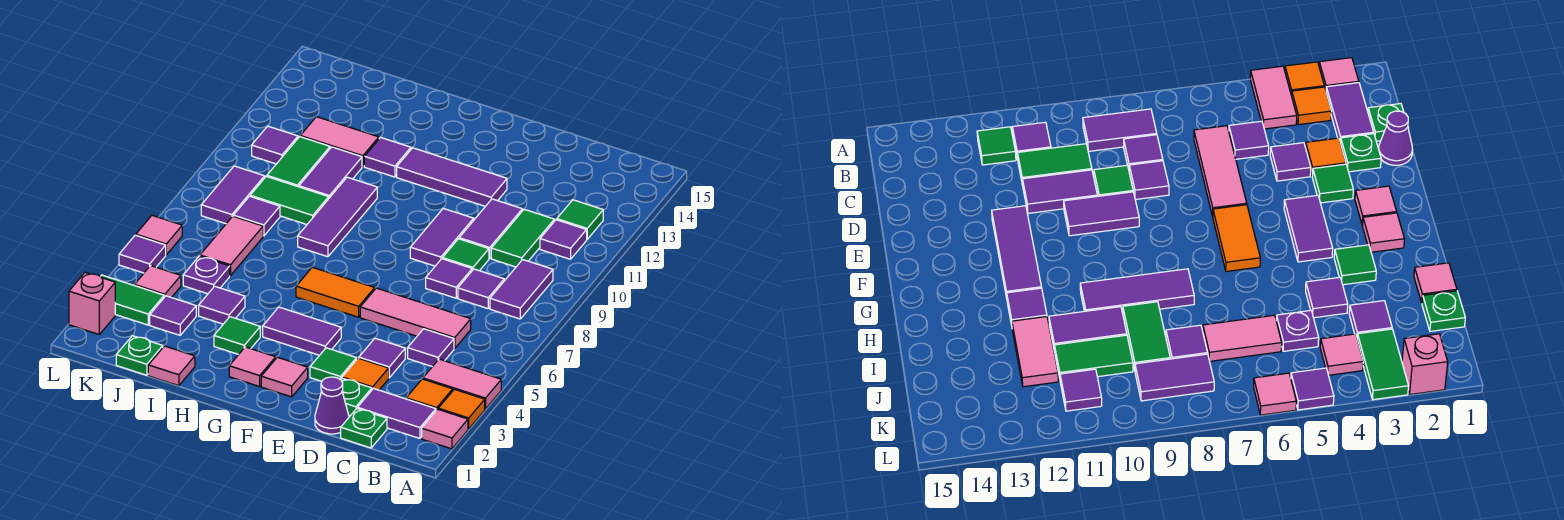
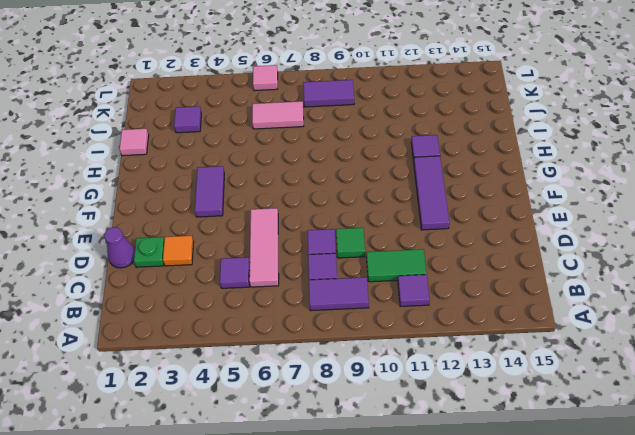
none -> pink tile A2 level 1
none -> orange tile A3 level 1
none -> pink tile A4:B4 level 1
none -> purple tile B2:C2 level 1

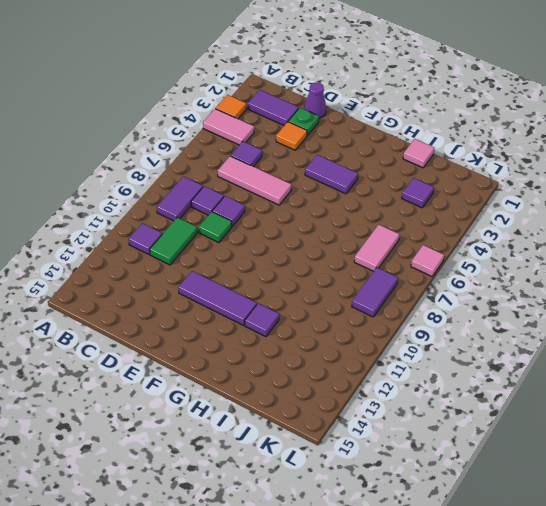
none -> pink tile A2 level 1
none -> orange tile B3 level 1
none -> green tile B12 level 1
none -> green plate C1 level 1

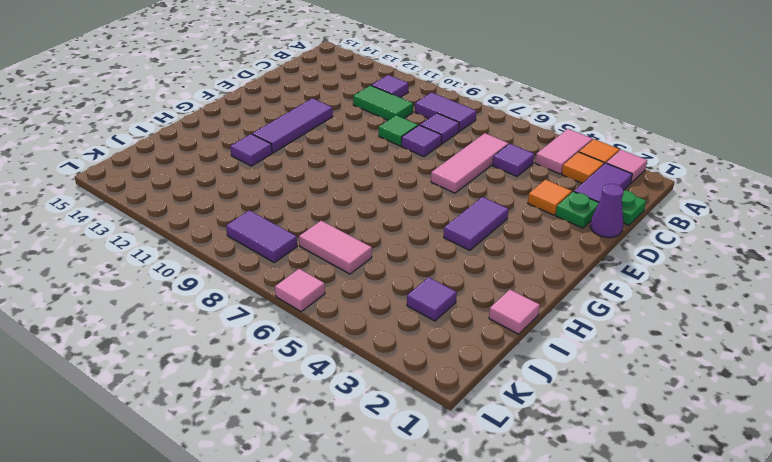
none -> green tile B12 level 1
none -> purple tile D4 level 1
none -> purple tile D10:D11 level 1
none -> green tile E3 level 1

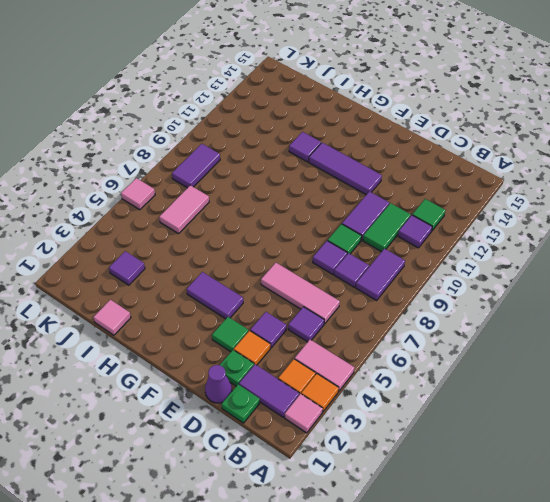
none -> purple tile E9:E10 level 1
none -> pink tile F2 level 1
none -> orange tile F6:G6 level 1
none -> pink tile G2 level 1

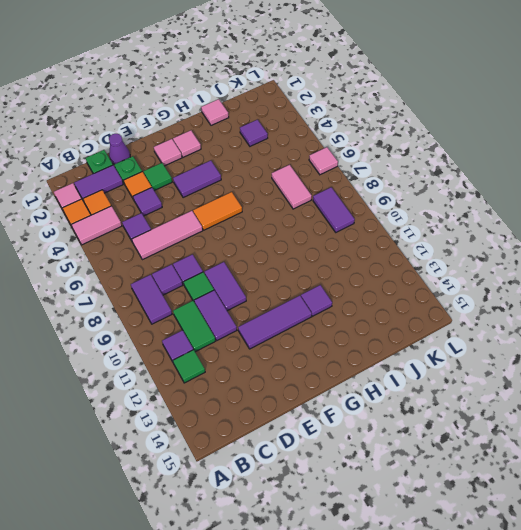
none -> green tile H3 level 1
none -> purple tile H8:H10 level 1
none -> purple tile I4 level 1
none -> green tile I9:J9 level 1

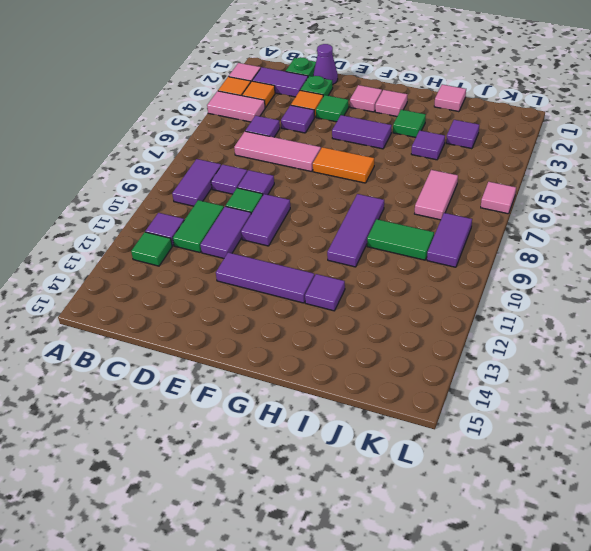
none -> purple tile I10:I11 level 1
none -> pink tile I12:J12 level 1
none -> green plate J1 level 1
none -> purple plate J5 level 1

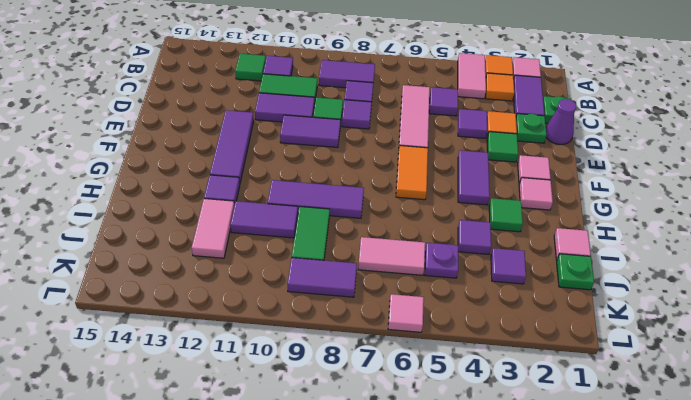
none -> purple tile J8 level 1
none -> green tile J10:J11 level 1
none -> green tile K3:L3 level 1
none -> pink tile K4 level 1

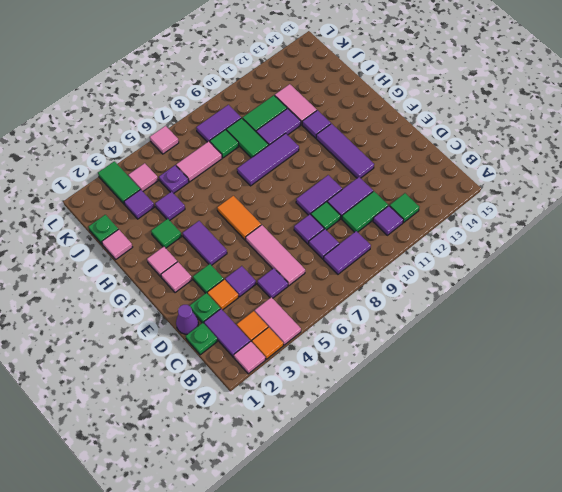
green tile J8 level 1 -> purple tile J8 level 1
none -> purple tile K11 level 1
none -> pink brick L2 level 1
none -> purple tile L5 level 1

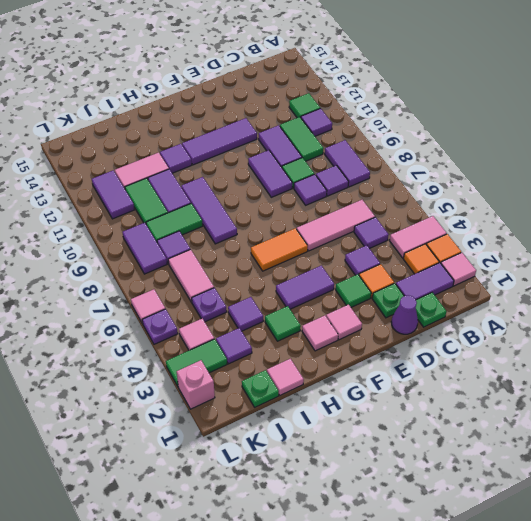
purple tile K11:K12 level 1 -> purple tile K11 level 1
purple plate L5 level 1 -> purple tile L5 level 1

